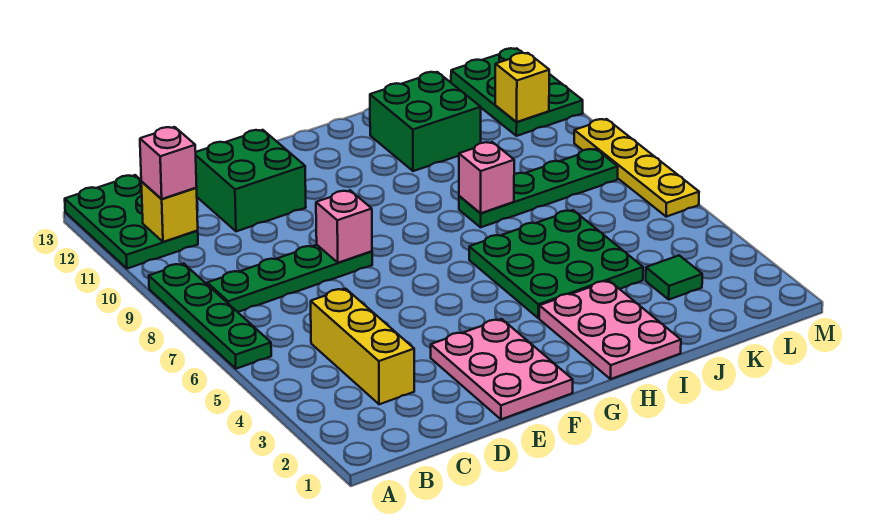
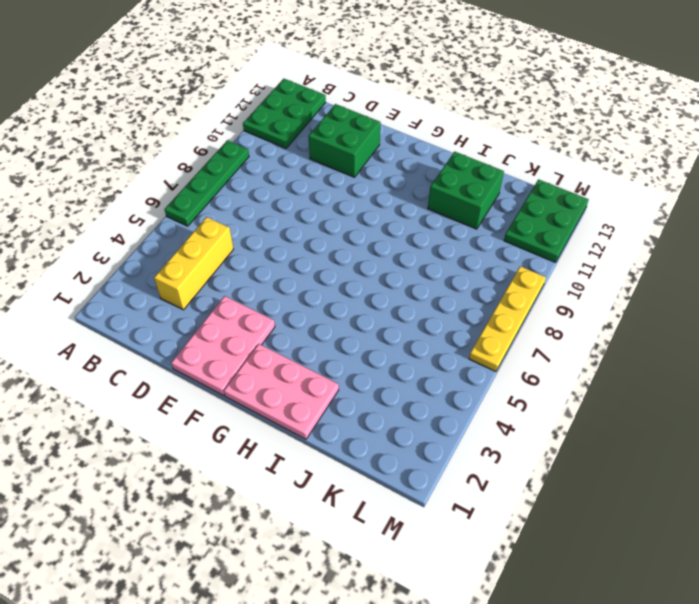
pink plate G1:I2 level 1 -> pink plate H1:I3 level 1
none -> green plate B8:E8 level 1
none -> green plate H4:J6 level 1
none -> green plate I8:L8 level 1

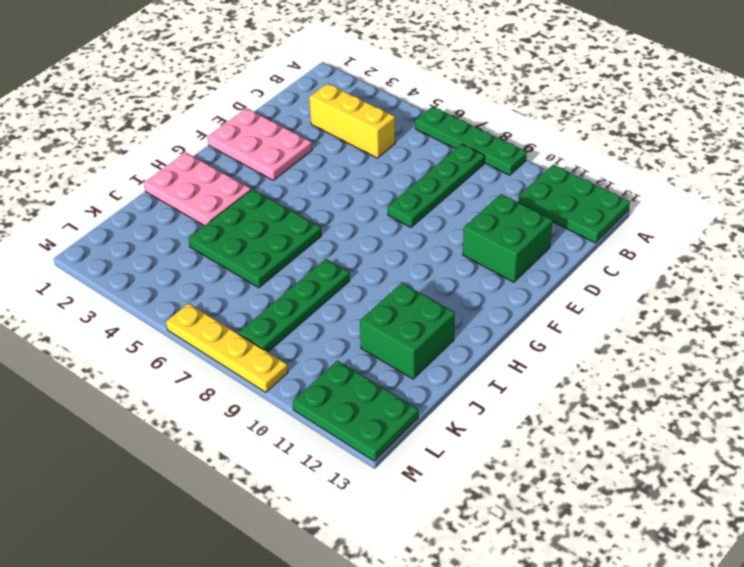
none -> green tile K3 level 1
none -> yellow brick B11 level 2
none -> pink brick E8 level 2

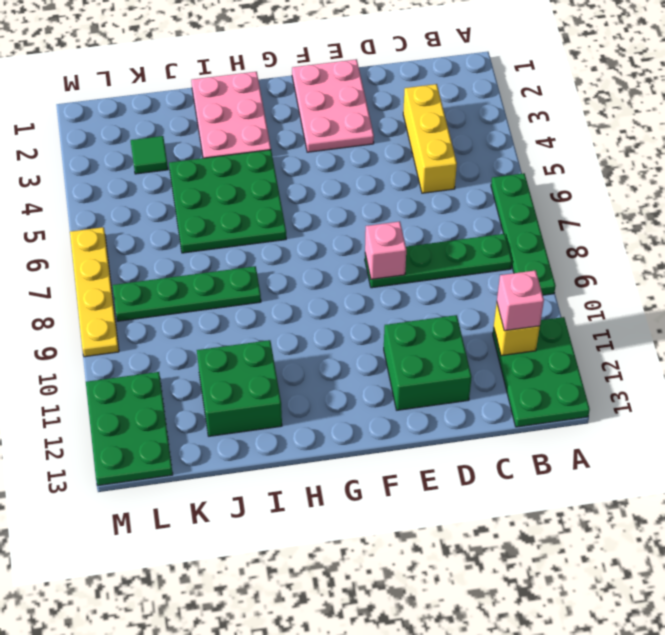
none -> pink brick I8 level 2
none -> yellow brick L11 level 2

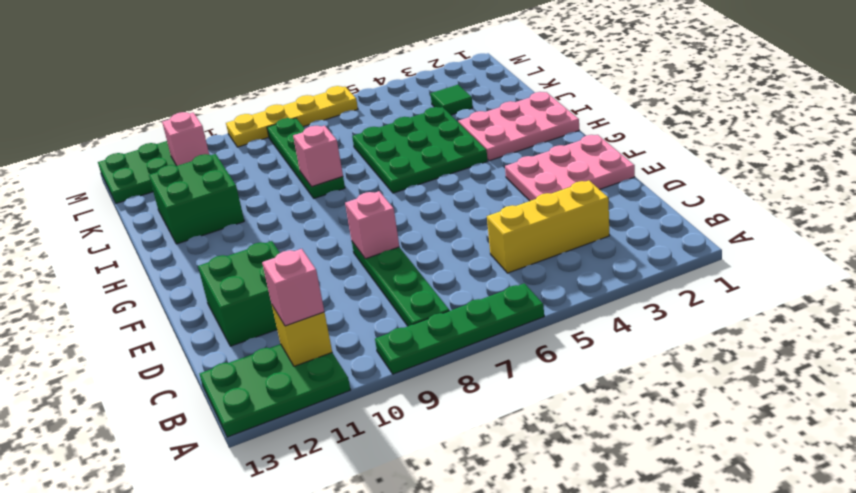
pink brick L11 level 2 -> yellow brick L11 level 2

